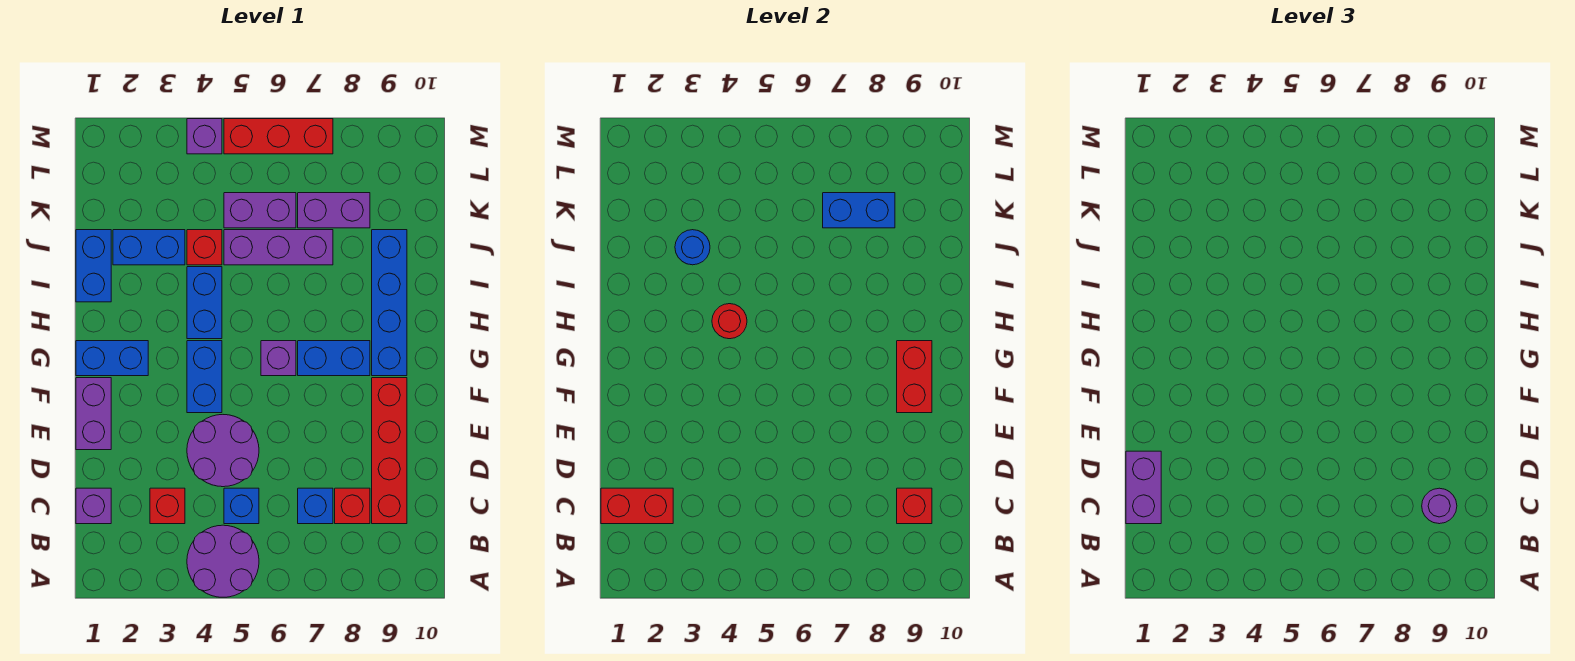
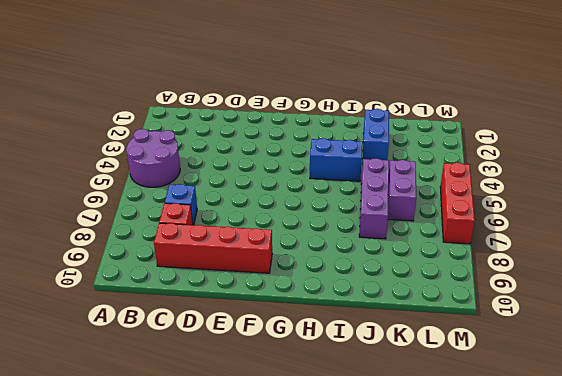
none -> purple brick C1 level 1
none -> red brick C3 level 1
none -> blue brick C5 level 1
none -> purple round brick D4:E5 level 1

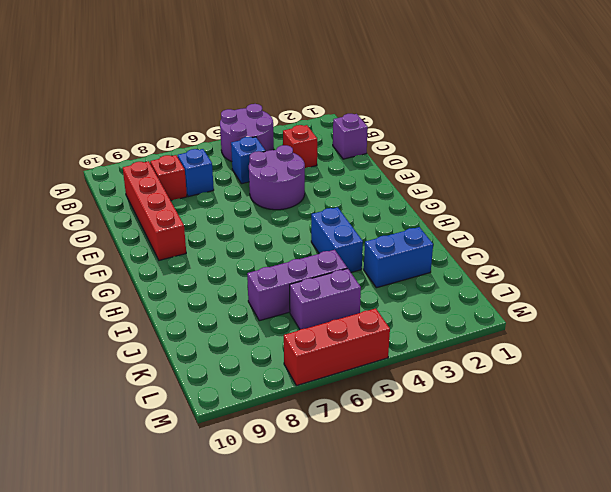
none -> purple brick E1:F1 level 1
none -> blue brick F4:G4 level 1
none -> blue brick G1:G2 level 1
none -> purple brick G6 level 1

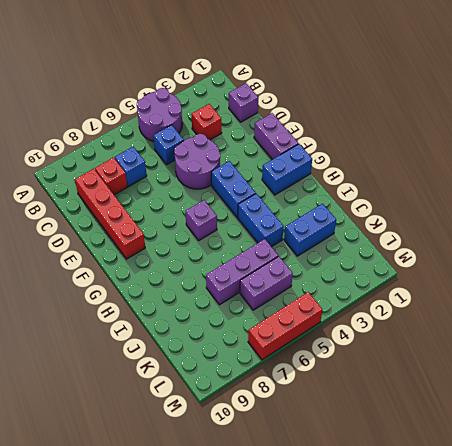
none -> blue brick G7:G8 level 1
none -> blue brick G9:J9 level 1
none -> blue brick I1:J1 level 1
none -> red brick J4 level 1

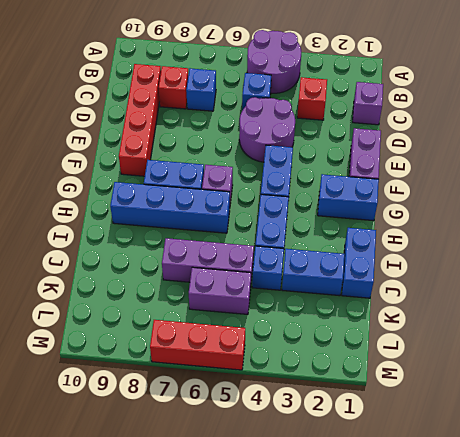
blue brick H6:H9 level 1 -> blue brick G9:J9 level 1
blue brick J4 level 1 -> red brick J4 level 1
none -> purple brick K7:K8 level 1
none -> purple brick M4 level 1
none -> red brick C1:C2 level 2
none -> red brick C9 level 2

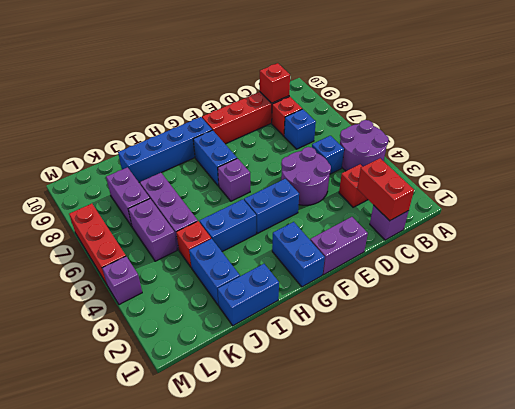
none -> red brick F9:G9 level 2
none -> red round brick H4 level 2
none -> blue round brick J3 level 2
none -> blue brick K7:K8 level 2

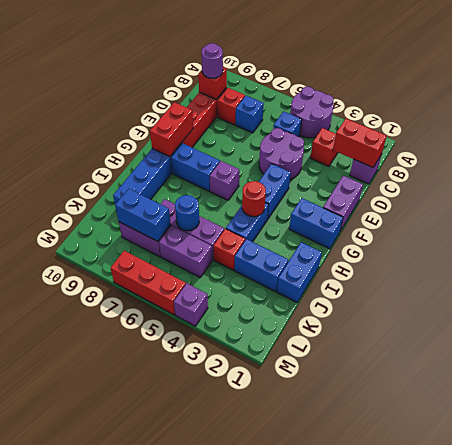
blue round brick J6 level 2 -> blue round brick J3 level 2
none -> purple brick C1:D1 level 3

